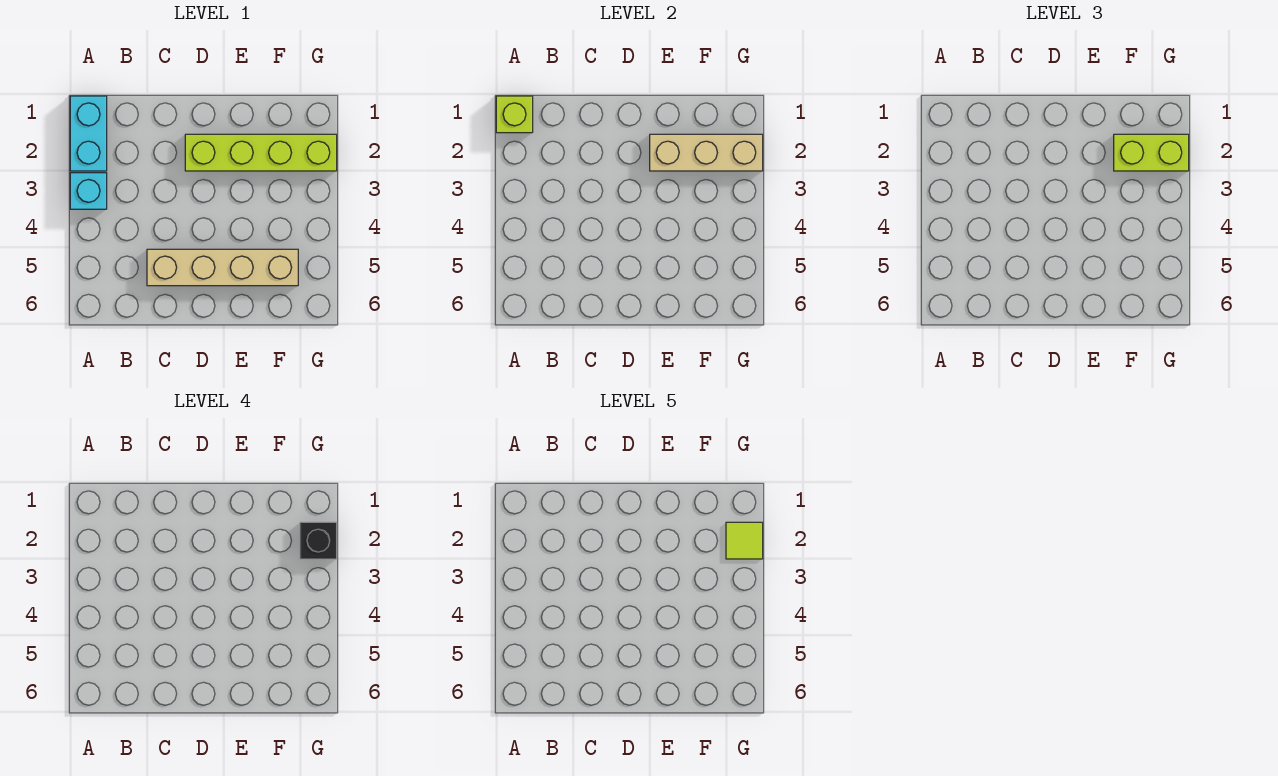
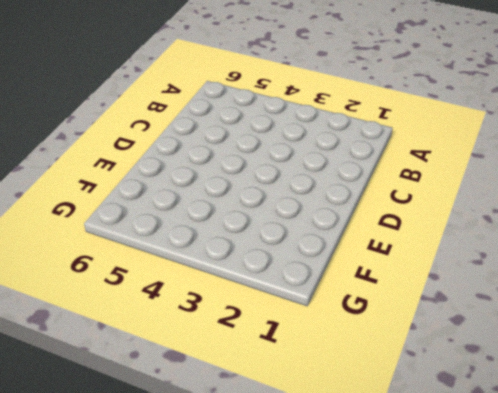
none -> cyan brick A1:A2 level 1
none -> cyan brick A3 level 1

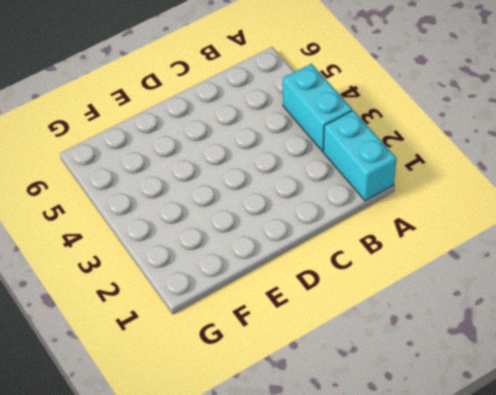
cyan brick A3:A4 level 1 -> cyan brick A3 level 1
none -> tan brick C5:F5 level 1
none -> lime brick D2:G2 level 1

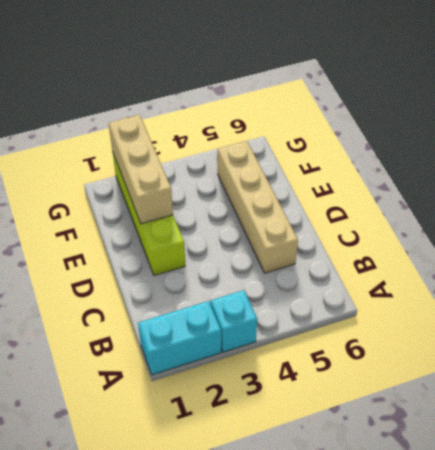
none -> lime brick A1 level 2
none -> lime brick F2:G2 level 3

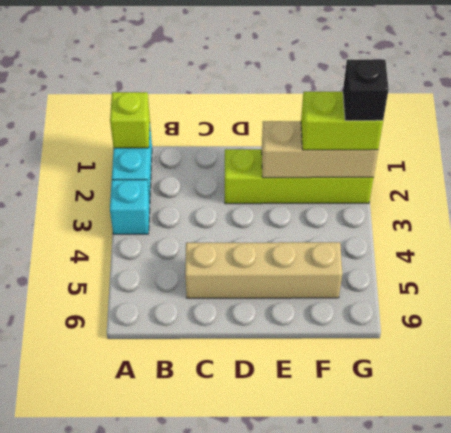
none -> lime tile G2 level 5

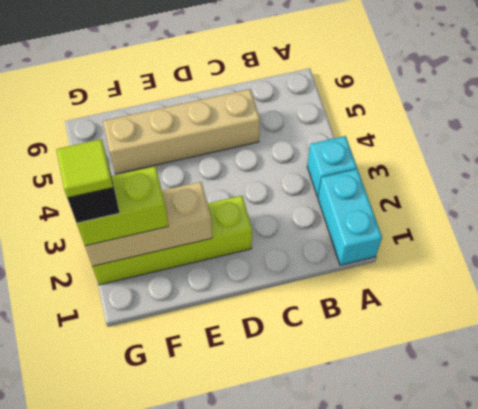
none -> lime brick A1 level 2

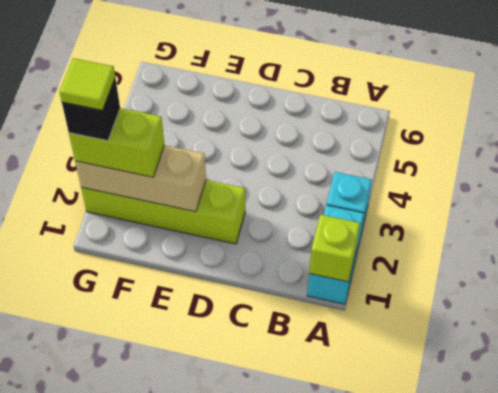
none -> tan brick C5:F5 level 1

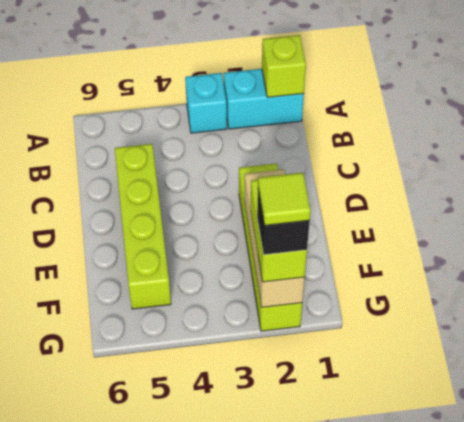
lime brick C5:F5 level 1 -> tan brick C5:F5 level 1

